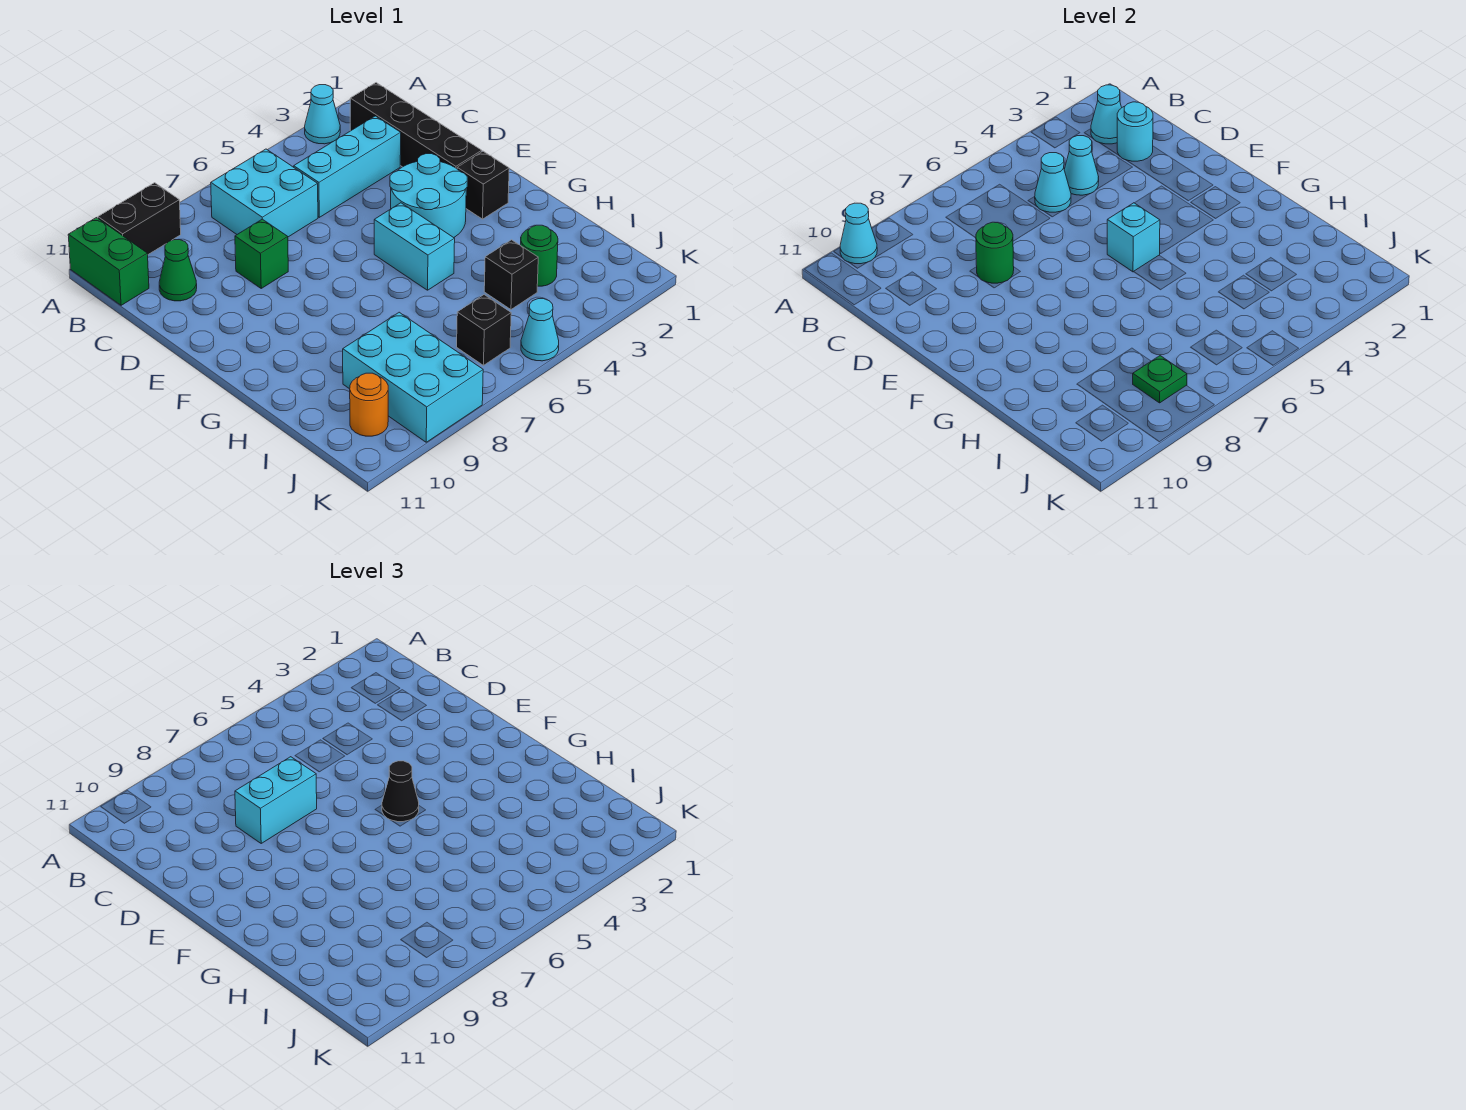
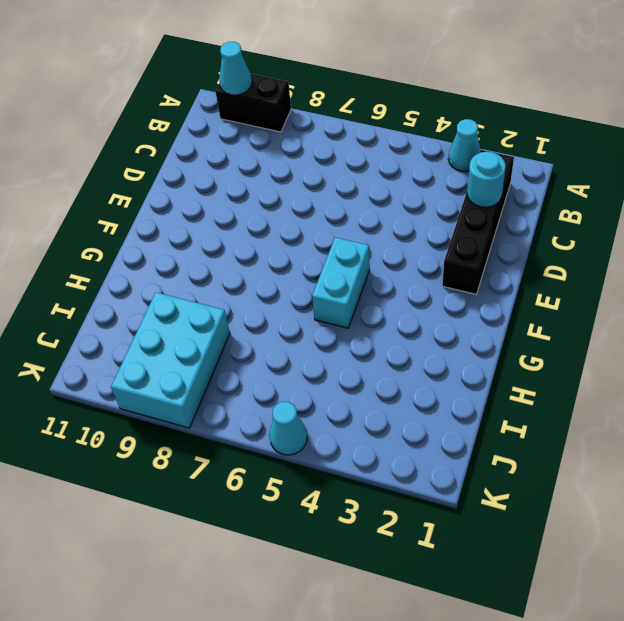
none -> green brick A11:B11 level 1
none -> cyan brick B6:C7 level 1
none -> cyan brick C3:C5 level 1

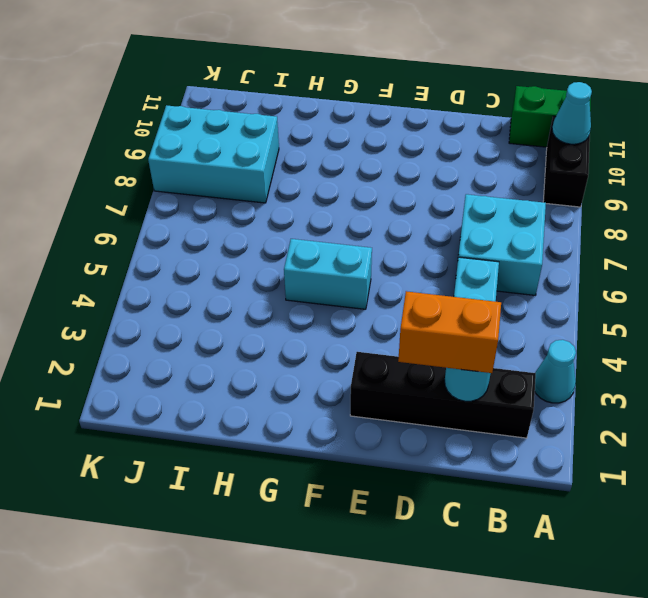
orange brick C2:D2 level 3 -> none
none -> green cone C10 level 1
none -> green brick D8 level 1
none -> cyan round brick E3:F4 level 1

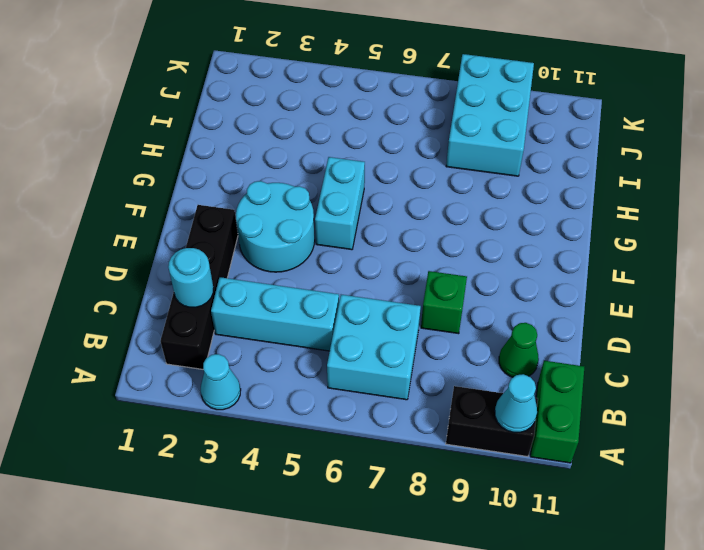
none -> black brick F2 level 1
none -> green round brick I3 level 1
none -> black brick I4 level 1

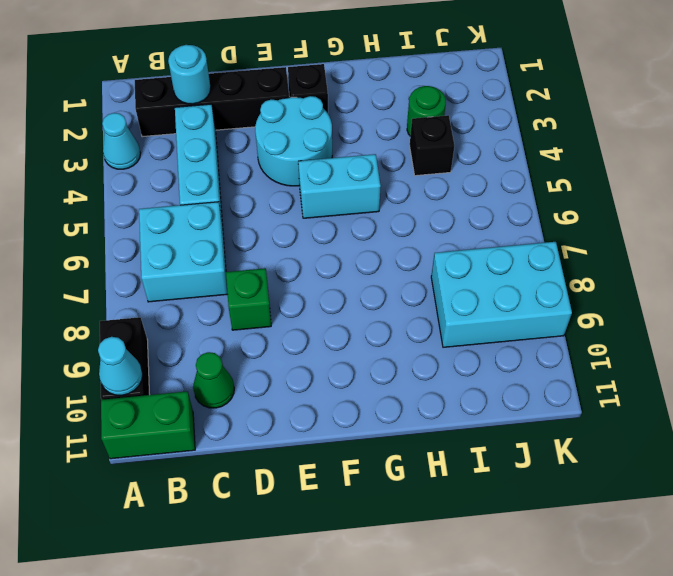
none -> black brick J6 level 1
none -> orange round brick J10 level 1
none -> cyan cone K5 level 1

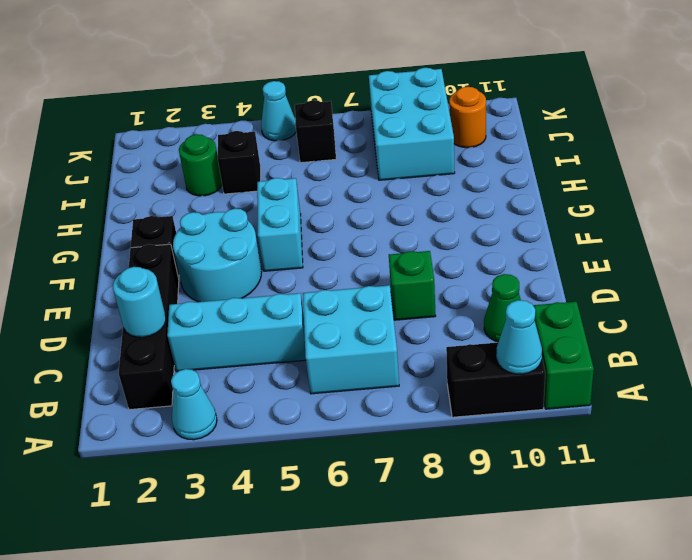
none -> cyan cone B2 level 2
none -> cyan cone C4 level 2
none -> cyan cone C5 level 2

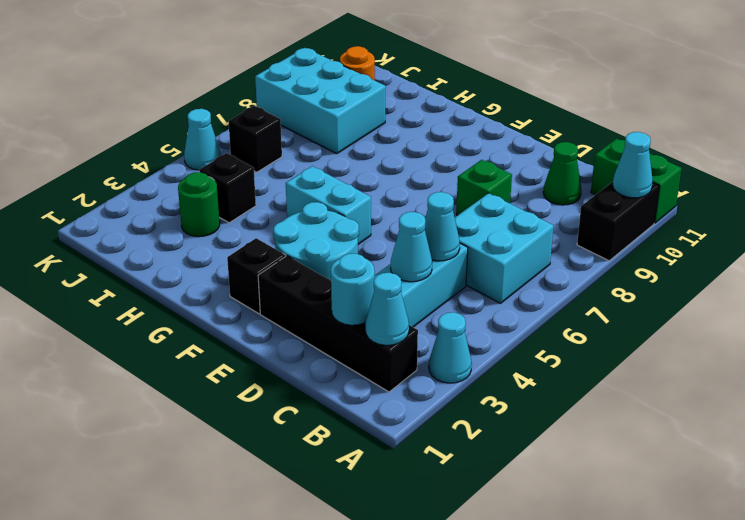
none -> green round brick D8 level 2
none -> cyan brick F5 level 2
none -> green plate J8 level 2

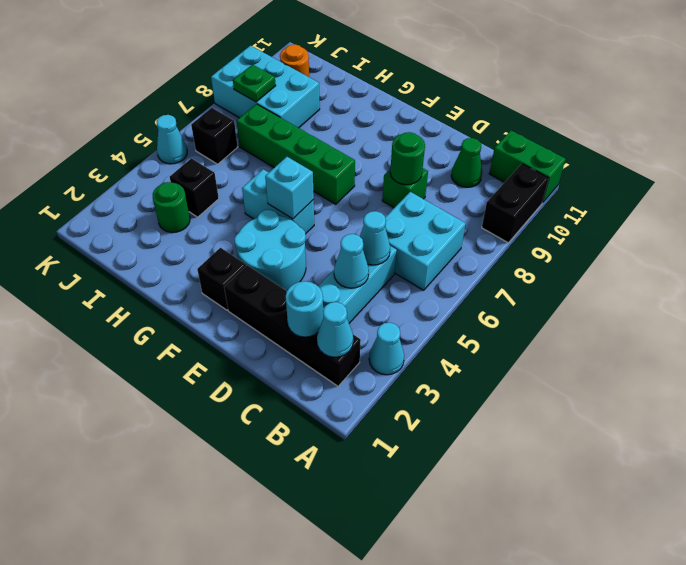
green brick F7:I7 level 1 -> none
none -> cyan cone A10 level 2
none -> cyan brick D7:D8 level 3
none -> black cone F5 level 3

